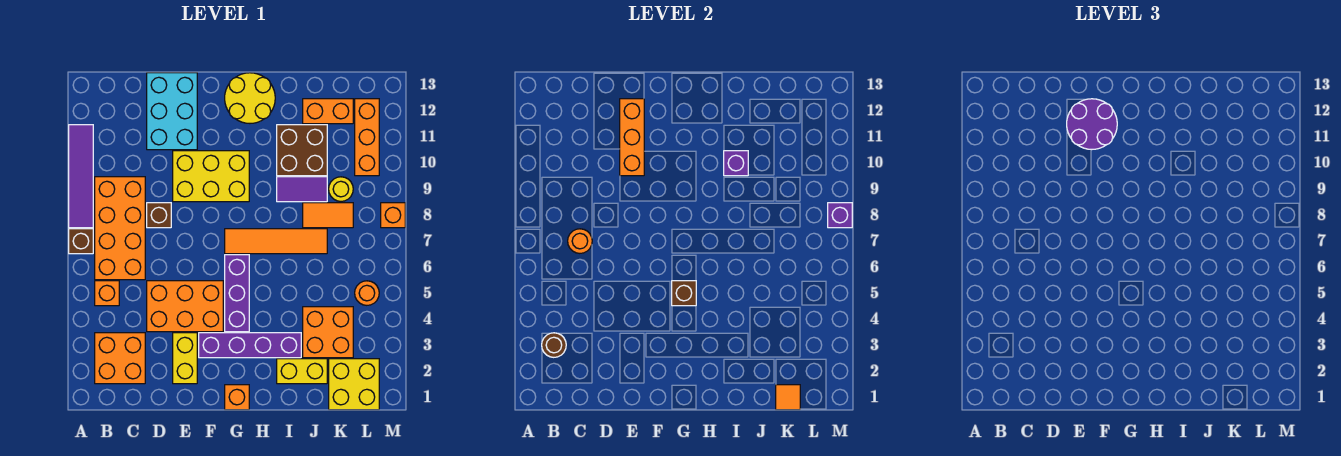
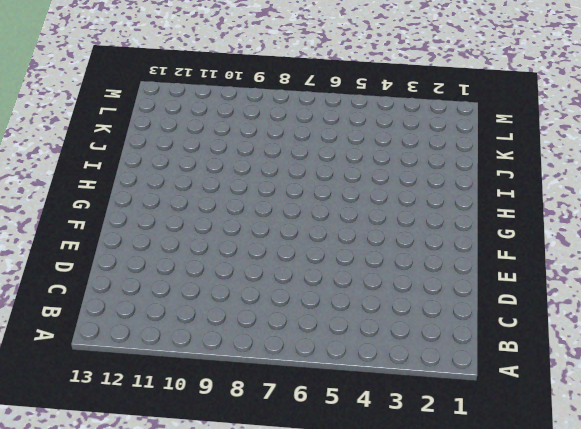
none -> brown brick A7 level 1
none -> purple tile A8:A11 level 1
none -> orange brick B2:C3 level 1
none -> orange brick B5 level 1

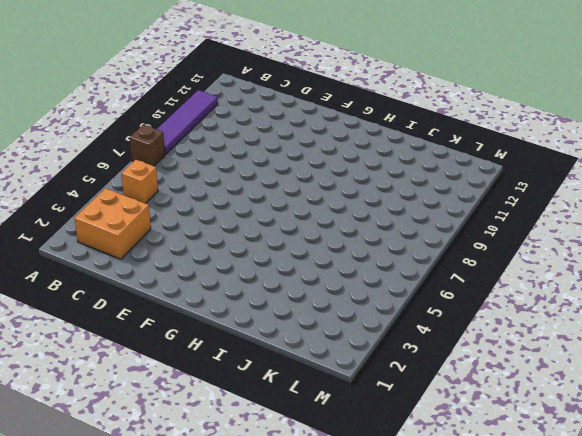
none -> orange brick B6:C9 level 1
none -> orange brick D4:F5 level 1
none -> brown brick D8 level 1
none -> cyan brick D11:E13 level 1

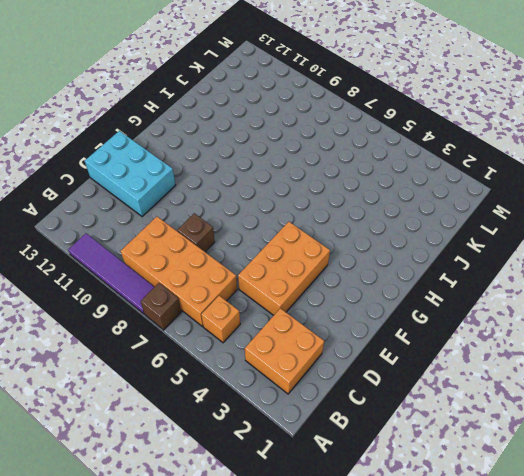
none -> yellow brick E2:E3 level 1
none -> yellow brick E9:G10 level 1
none -> purple brick F3:I3 level 1
none -> orange brick G1 level 1

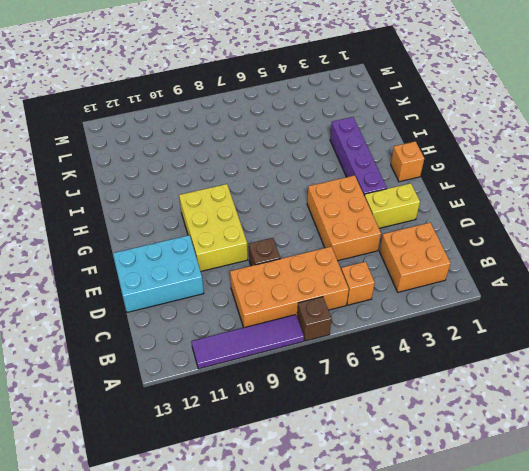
none -> purple brick G4:G6 level 1
none -> orange tile G7:J7 level 1
none -> yellow round brick G12:H13 level 1
none -> yellow brick I2:J2 level 1

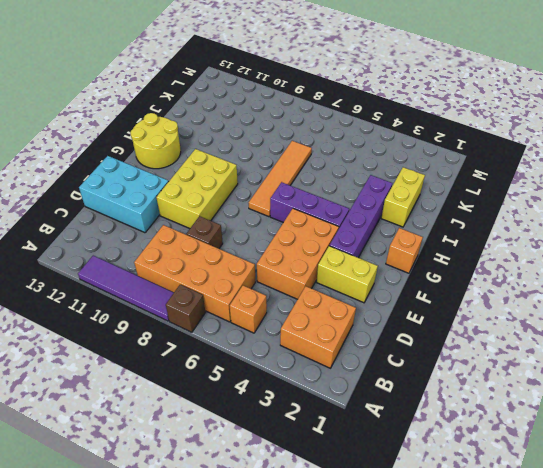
none -> purple tile I9:J9 level 1
none -> brown brick I10:J11 level 1
none -> orange brick J3:K4 level 1
none -> orange tile J8:K8 level 1

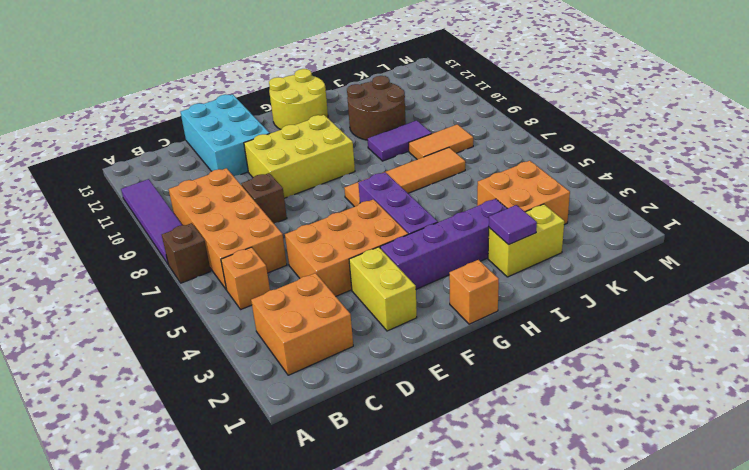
purple tile I2 level 2 -> none
brown round brick I10:J11 level 1 -> brown brick I10:J11 level 1
none -> orange brick J12:K12 level 1
none -> yellow brick K1:L2 level 1
none -> yellow round brick K9 level 1
none -> orange round brick L5 level 1

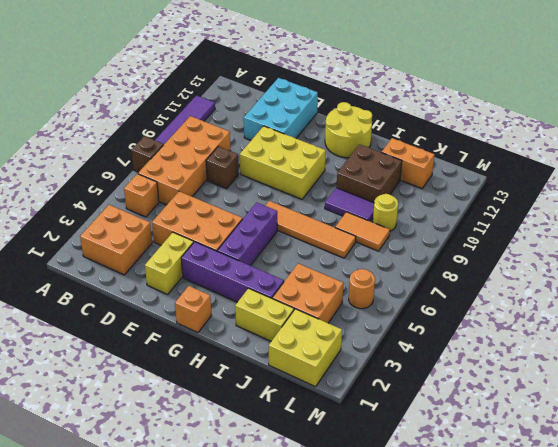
none -> orange brick L10:L12 level 1
none -> orange brick M8 level 1
none -> brown round brick B3 level 2
none -> orange round brick C7 level 2

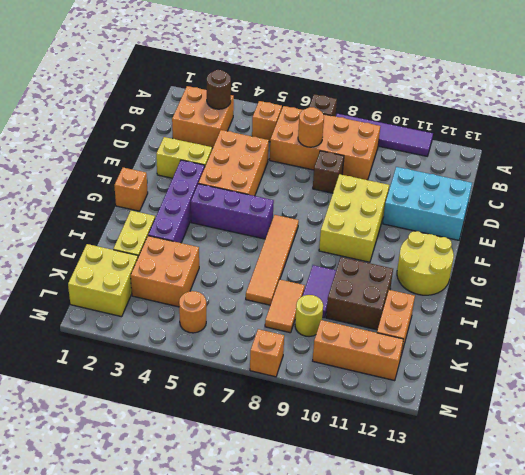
none -> orange brick E10:E12 level 2
none -> brown brick G5 level 2
none -> purple brick I10 level 2
none -> orange tile K1 level 2

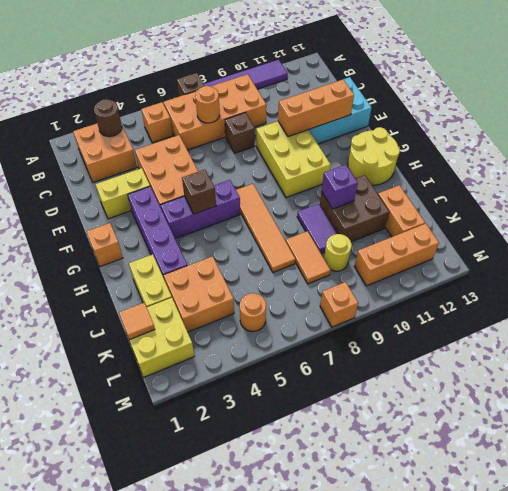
none -> purple brick M8 level 2
none -> purple round brick E11:F12 level 3

